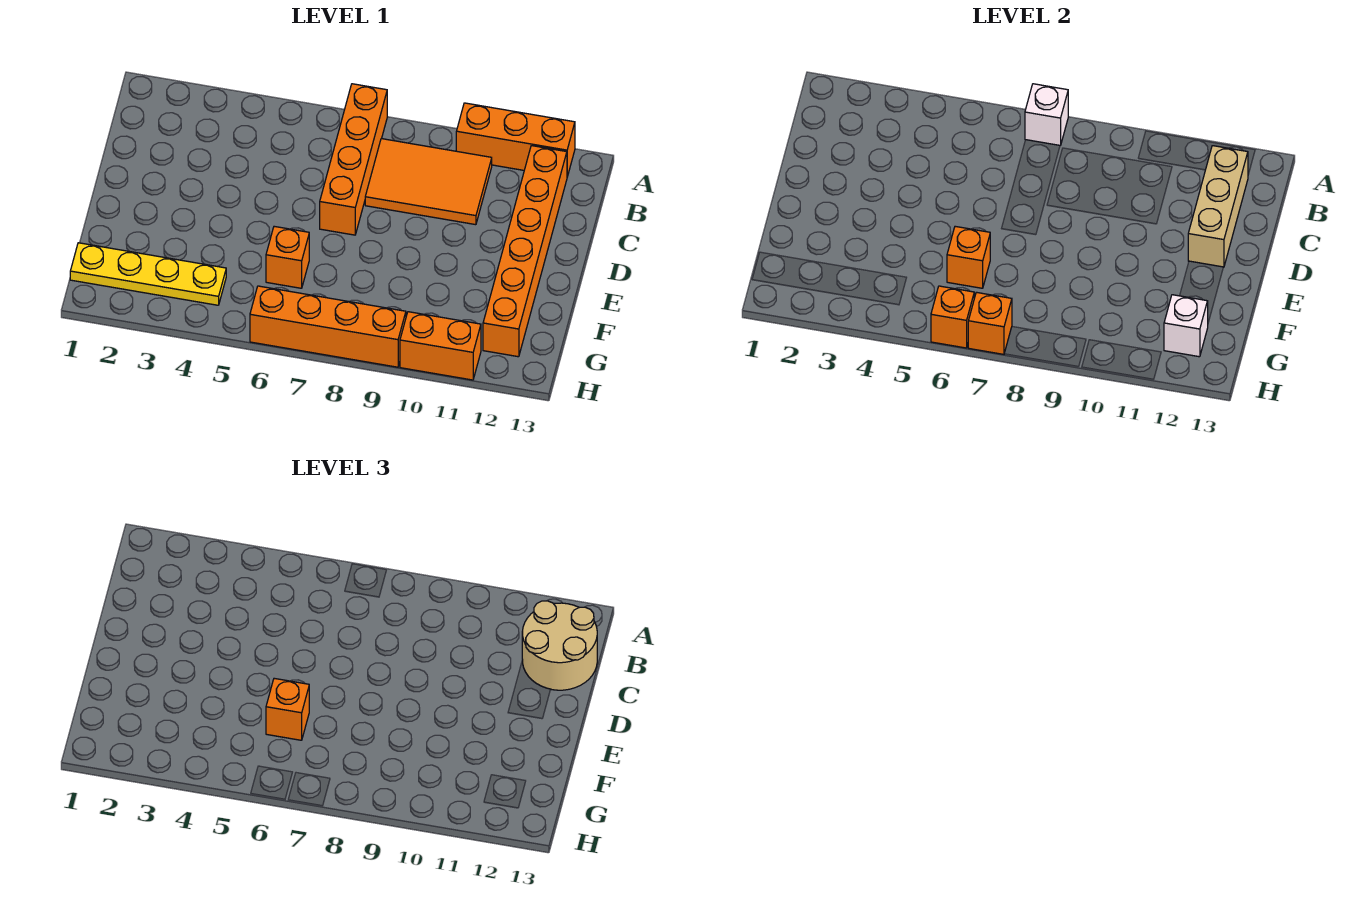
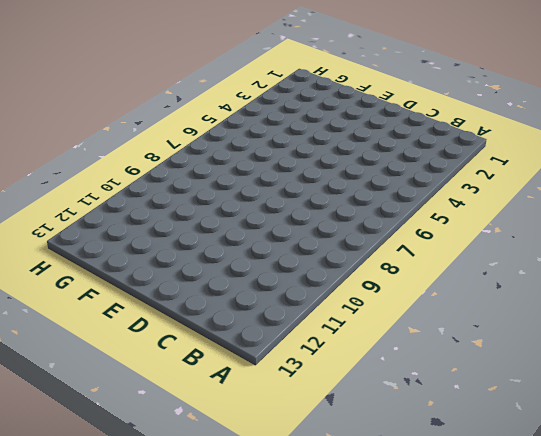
none -> orange brick A7:D7 level 1
none -> orange brick A10:A12 level 1
none -> orange tile B8:C10 level 1

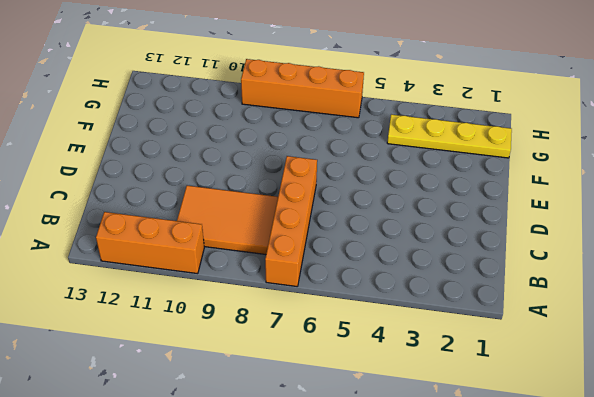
none -> orange brick B12:G12 level 1
none -> orange brick F6 level 1
none -> orange brick H10:H11 level 1

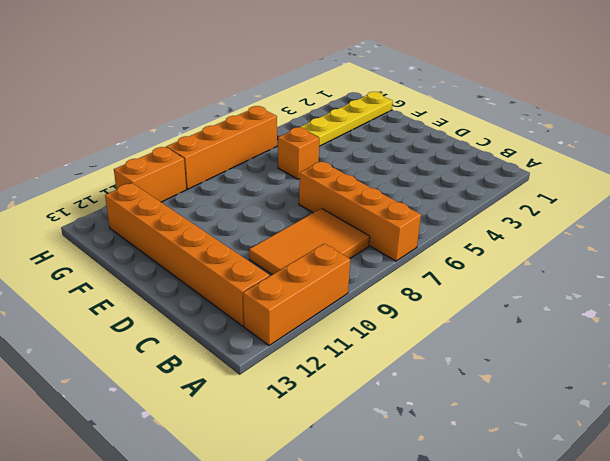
none -> white brick A7 level 2
none -> tan brick B12:D12 level 2
none -> orange brick F6 level 2

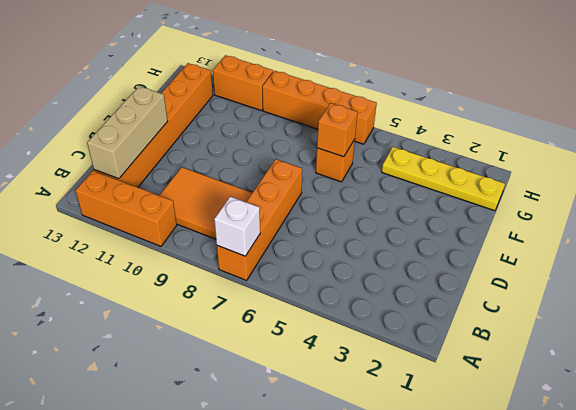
none -> white brick G12 level 2
none -> orange brick H6 level 2
none -> orange brick H7 level 2

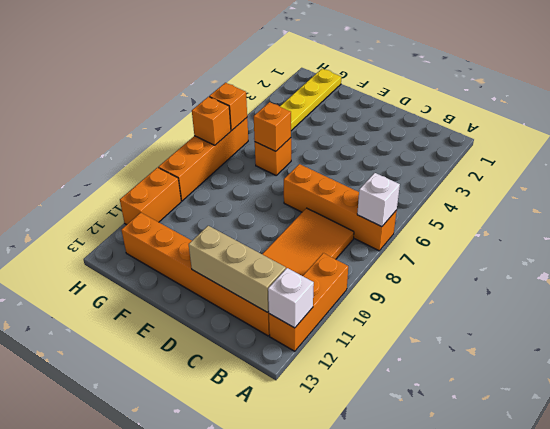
white brick A12 level 2 -> white brick G12 level 2
none -> tan round brick B12:C13 level 3
none -> orange brick F6 level 3

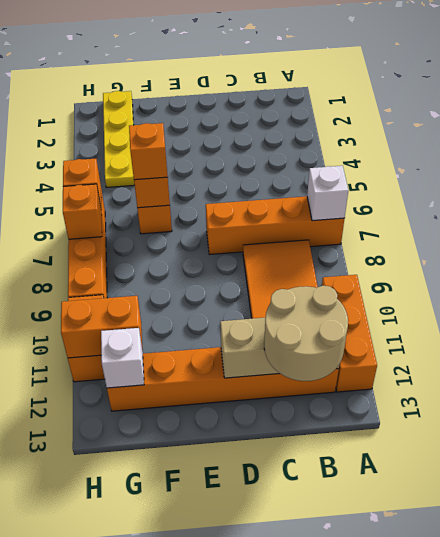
orange brick G11:H11 level 2 -> none

